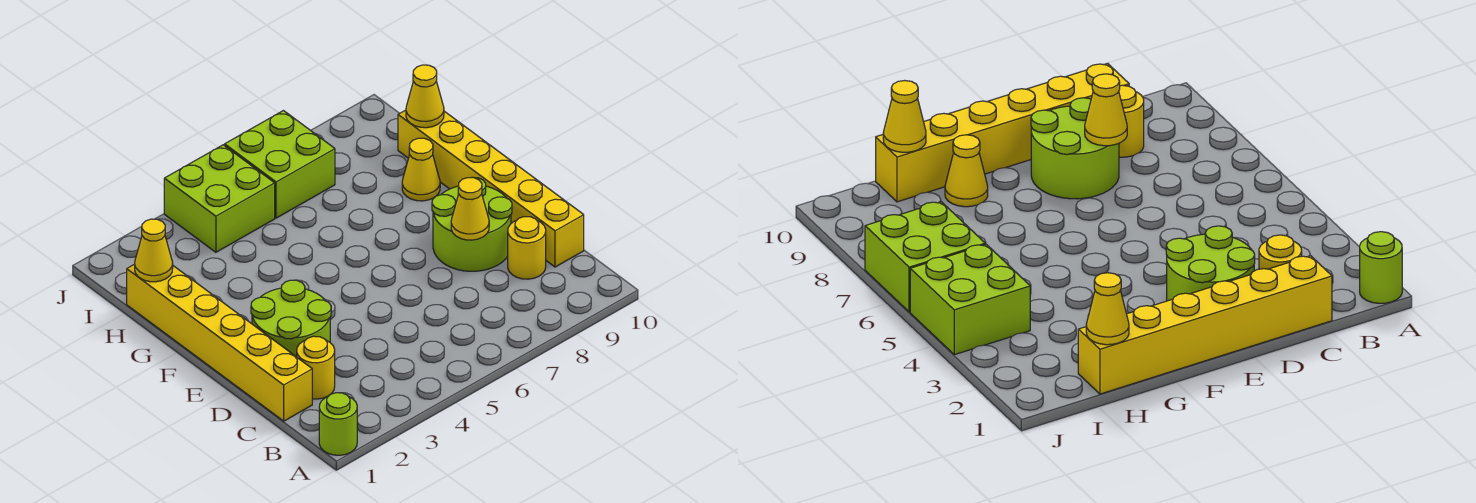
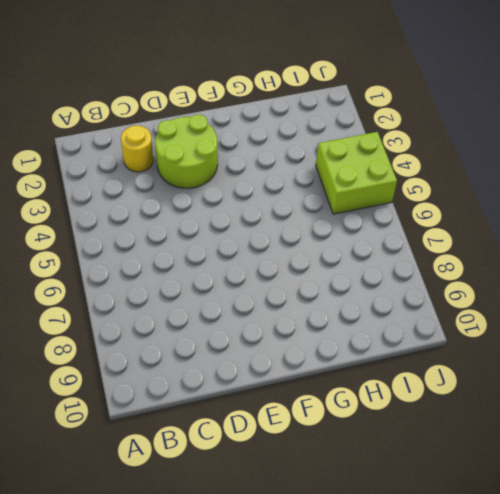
none -> lime round brick A1 level 1
none -> yellow brick C1:H1 level 1
none -> yellow round brick C9 level 1

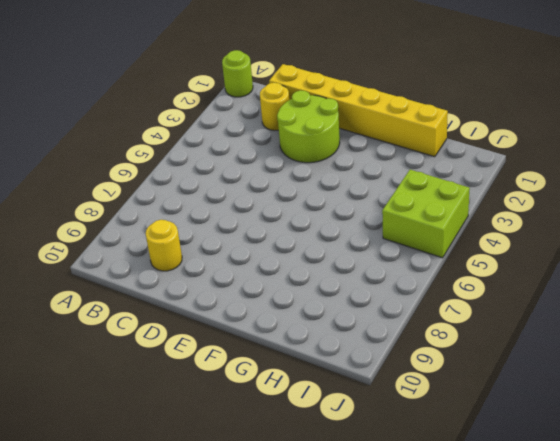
none -> yellow brick C10:H10 level 1
none -> lime round brick D8:E9 level 1
none -> yellow cone G9 level 1

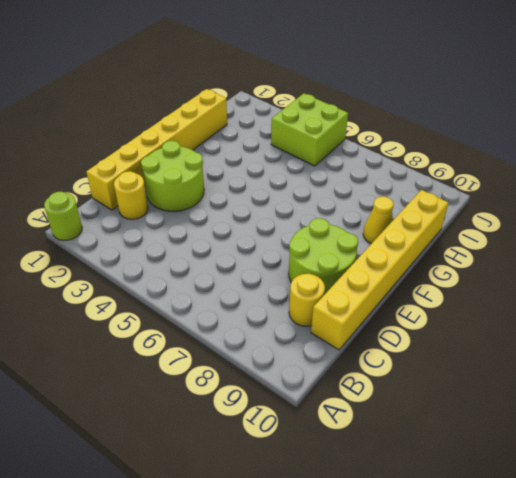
none -> lime brick I6:J7 level 1
none -> yellow cone D8 level 2
none -> yellow cone H1 level 2

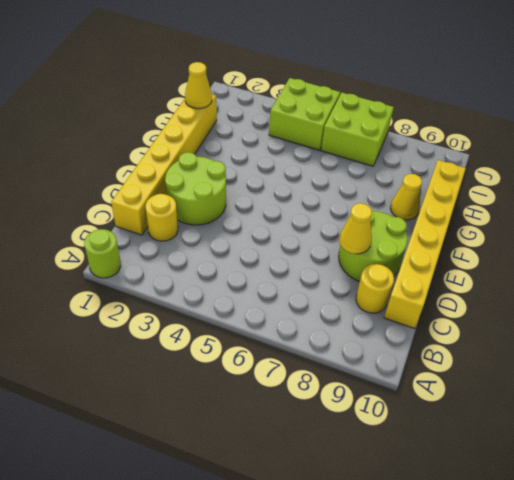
none -> yellow cone H10 level 2

